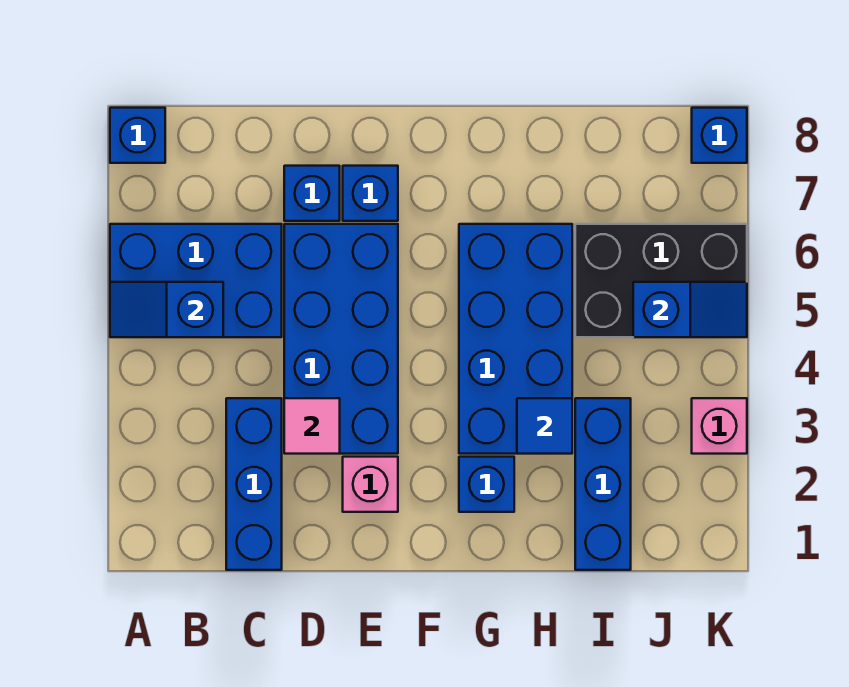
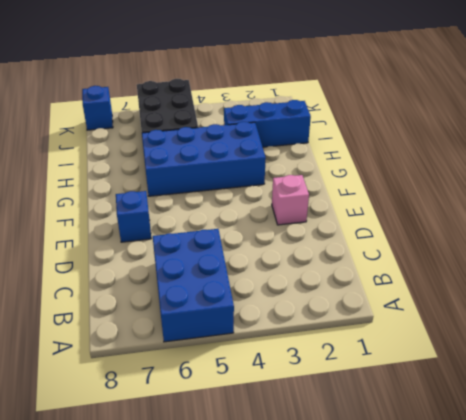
none -> blue brick A8 level 1
none -> blue brick C1:C3 level 1
none -> blue brick D3:E6 level 1

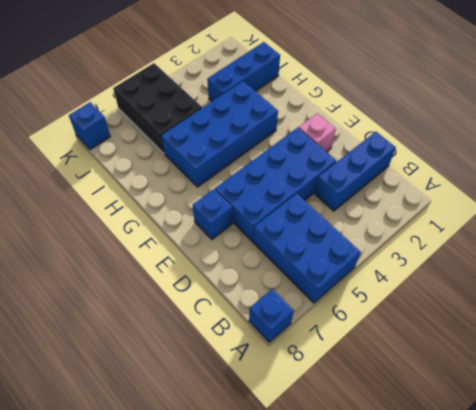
none -> blue brick D7 level 1
none -> blue brick G2 level 1
none -> pink brick K3 level 1

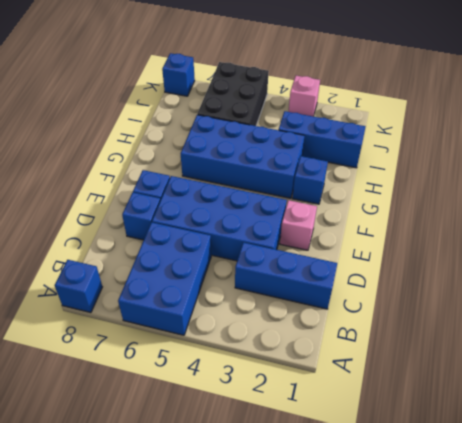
none -> blue slope A5:B5 level 2 top B
none -> pink tile D3 level 2
none -> blue tile H3 level 2

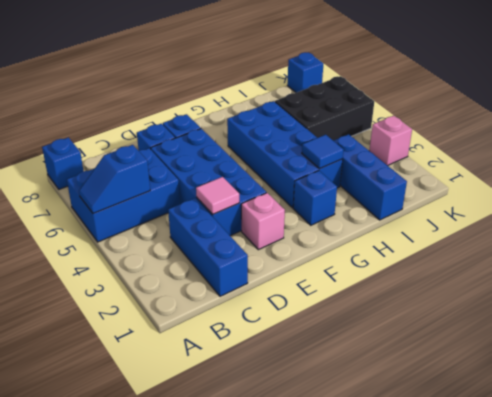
none -> blue slope J5:K5 level 2 top J

